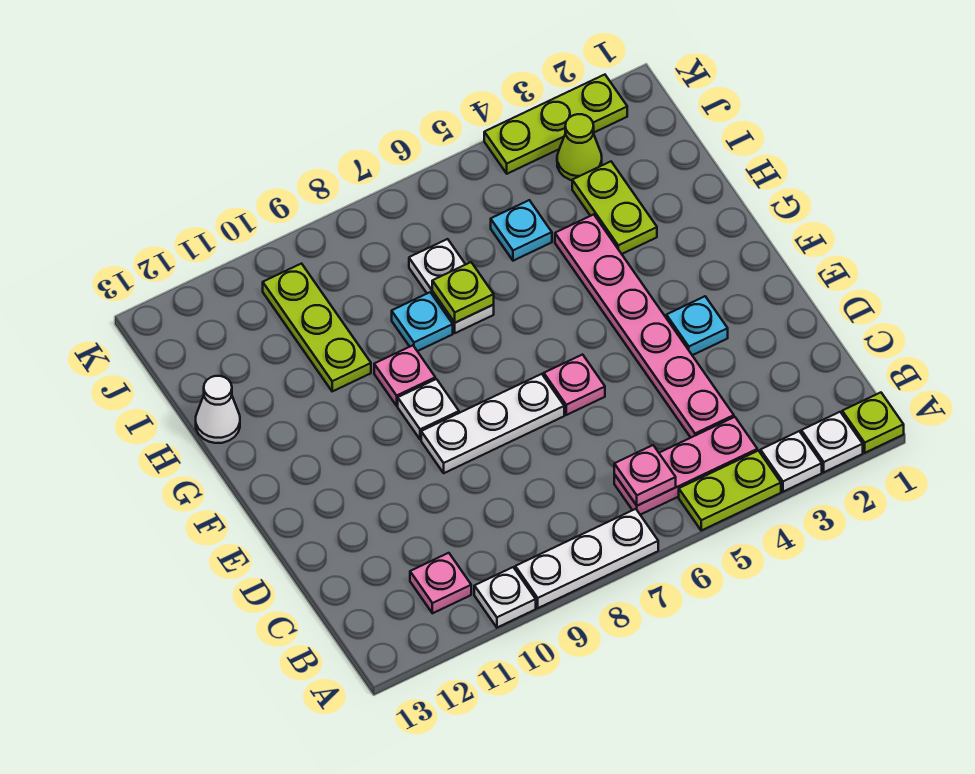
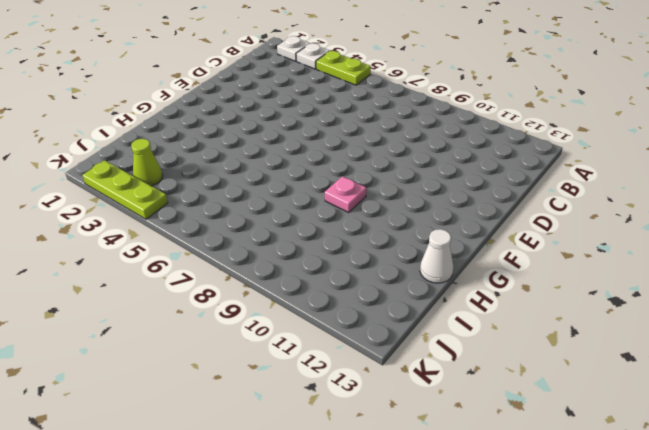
none -> lime plate A1 level 1
none -> white plate A7:A9 level 1
none -> white plate A10 level 1

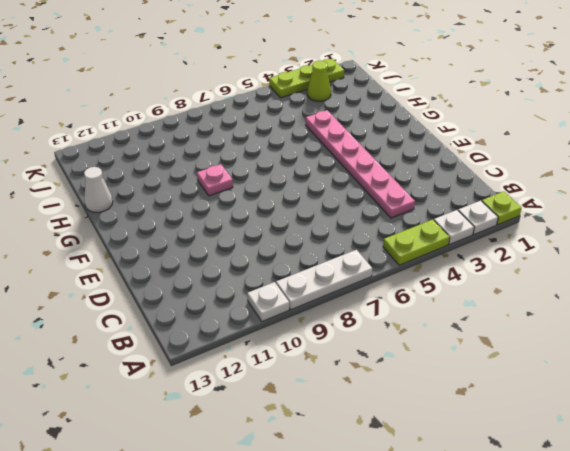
none -> pink plate B4:B6 level 1
none -> pink plate B11 level 1
none -> cyan plate E3 level 1

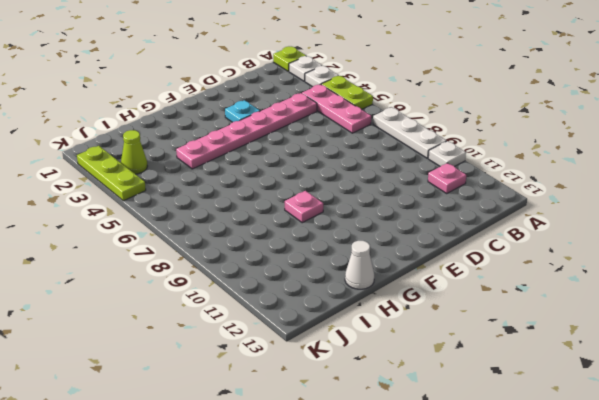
none -> pink plate E6 level 1
none -> white plate E7:E9 level 1
none -> white plate F9 level 1

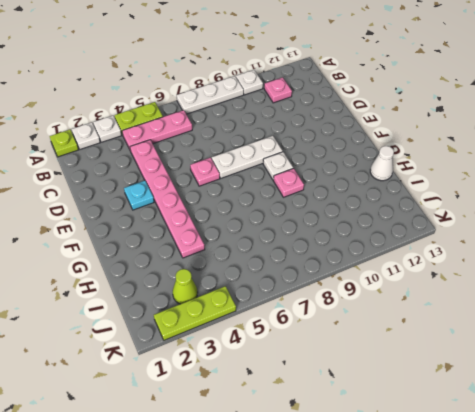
none -> lime plate H3:I3 level 1
none -> white plate H7:I7 level 1
none -> cyan plate H8 level 1

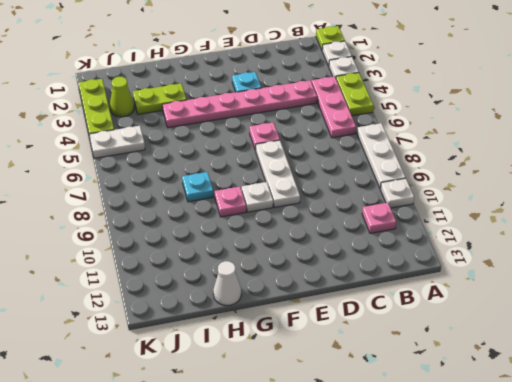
white plate J5:K5 level 1 -> white plate H7:I7 level 1
none -> lime plate H10:J10 level 1
none -> cyan plate I5 level 1
none -> pink plate B6 level 2

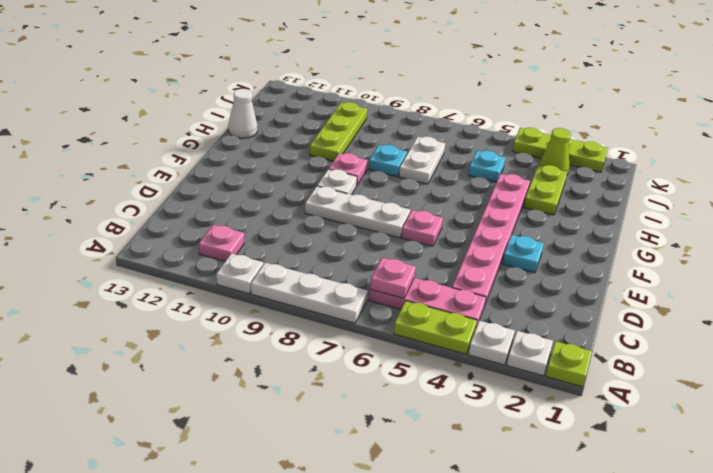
none -> lime plate H7 level 2

